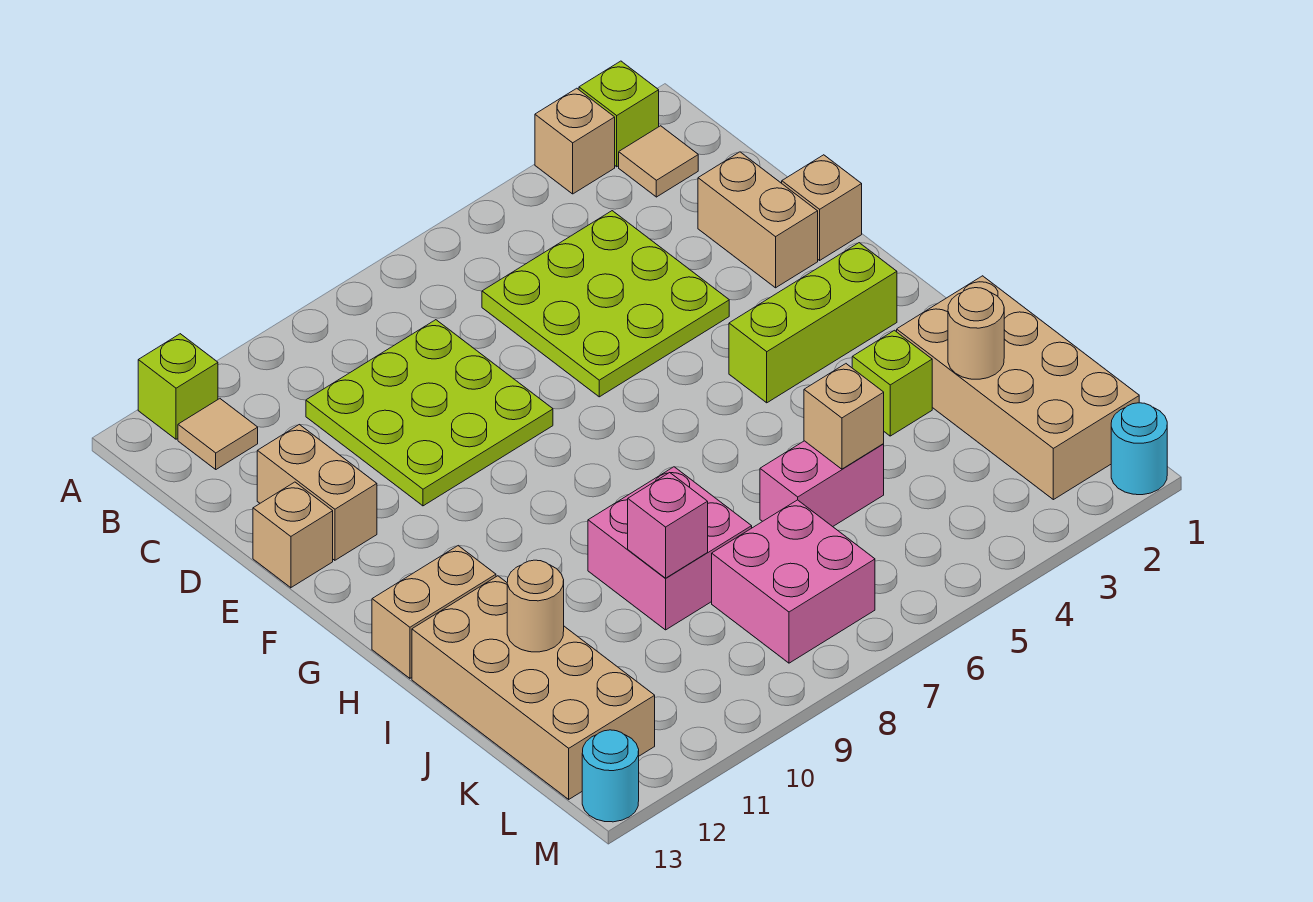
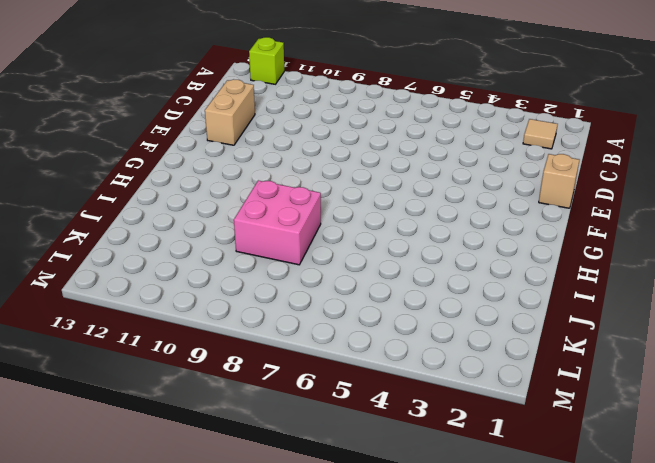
none -> lime brick A2 level 1
none -> tan brick A3 level 1
none -> tan tile B12 level 1

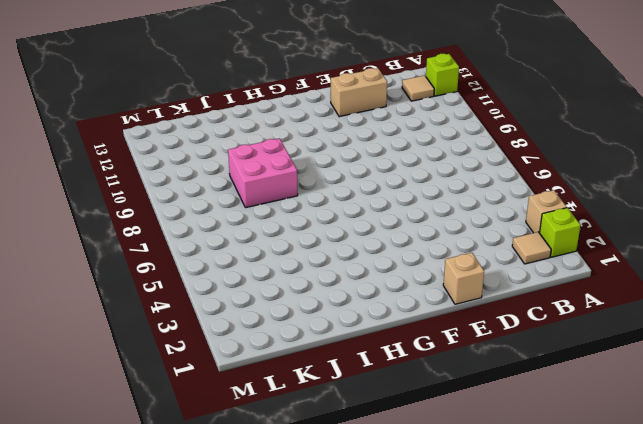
none -> lime plate C4:E6 level 1
none -> lime plate C8:E10 level 1
none -> tan brick D2:E2 level 1

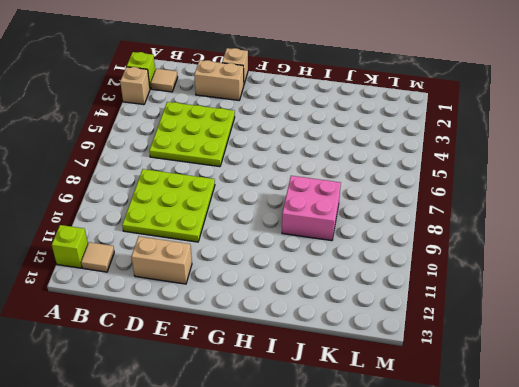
none -> tan brick E13 level 1
none -> lime brick G2:G4 level 1
none -> tan brick H12:H13 level 1

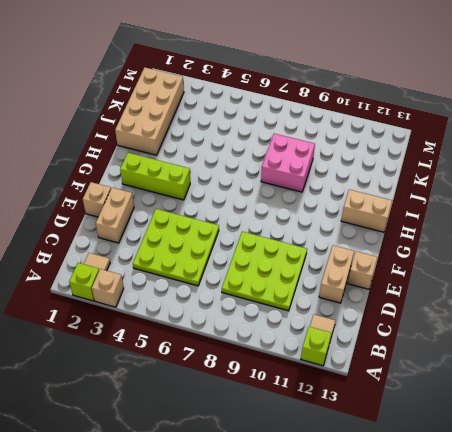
none -> lime brick I3 level 1
none -> tan brick I12:L13 level 1
none -> pink brick J5:J6 level 1

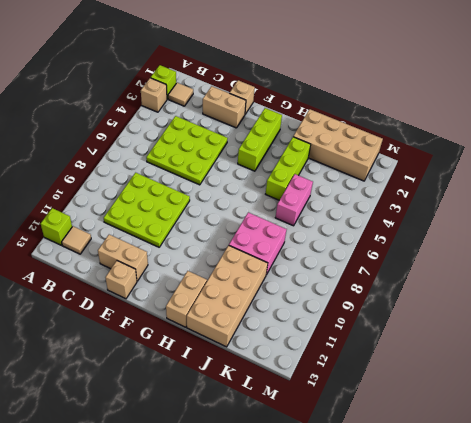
lime brick I3:I5 level 1 -> lime brick I3 level 1
tan brick I10:J13 level 1 -> tan brick I12:L13 level 1
none -> pink brick K7:L8 level 1
none -> cyan round brick M1 level 1
none -> cyan round brick M13 level 1

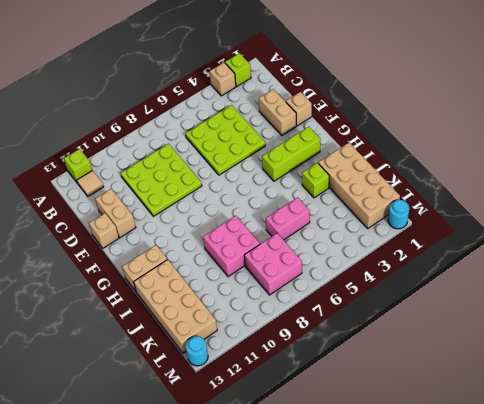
none -> tan tile B2 level 1
none -> tan round brick J2 level 2
none -> tan brick J5 level 2

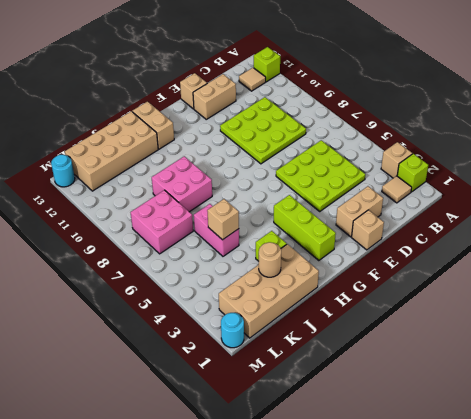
none -> pink brick J9 level 2
none -> tan round brick J12 level 2

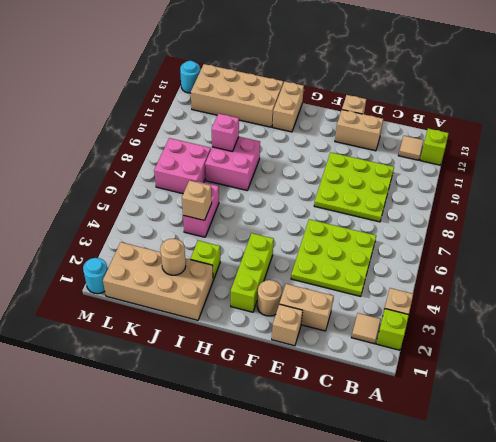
tan round brick F2 level 1 -> tan round brick J12 level 2

